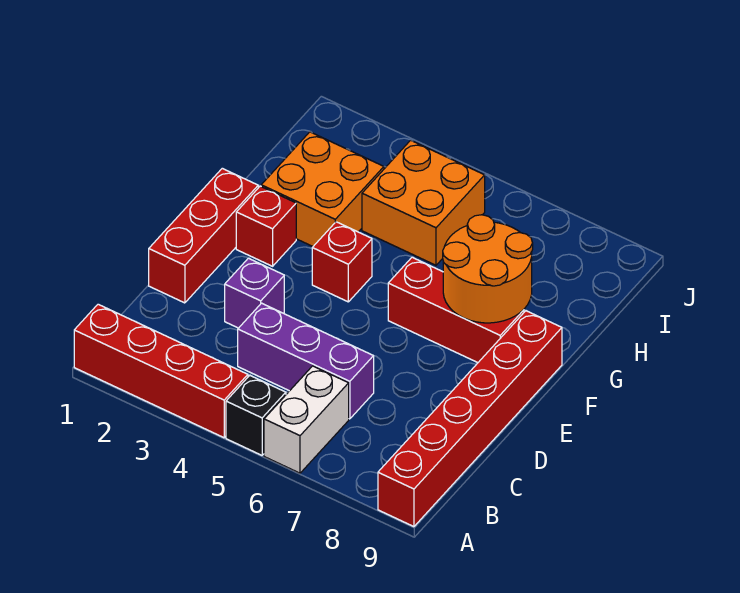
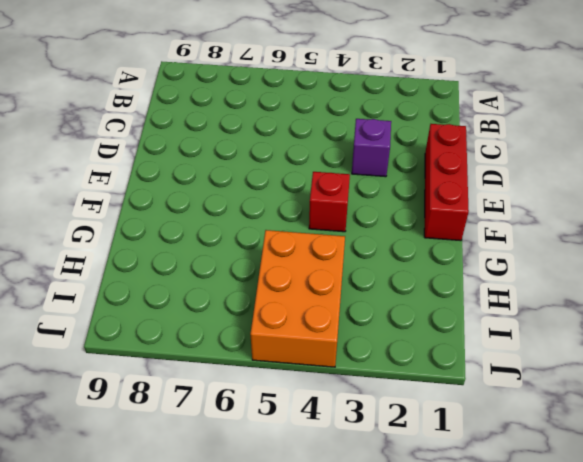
orange brick H4:J5 level 1 -> orange brick H4:I5 level 1
none -> red brick A1:A4 level 1
none -> black brick A5 level 1
none -> white brick A6:B6 level 1

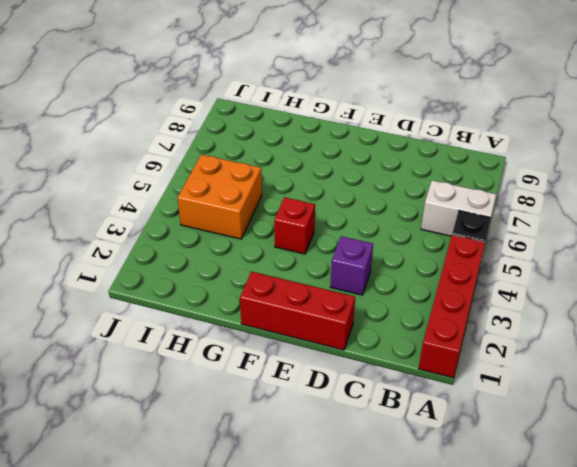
none -> red brick A9:F9 level 1
none -> purple brick C4:C6 level 1
none -> red brick F2 level 1

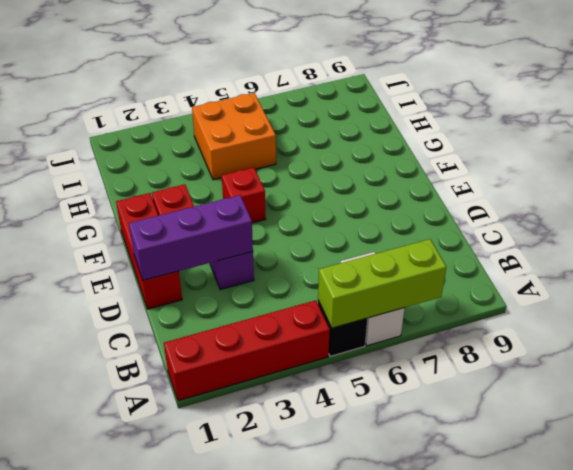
lime brick A5:A7 level 2 -> none
purple brick D1:D3 level 2 -> purple brick C4:C6 level 1
none -> red brick A9:F9 level 1
none -> red brick F6:F8 level 1
none -> orange brick G2:H3 level 1

